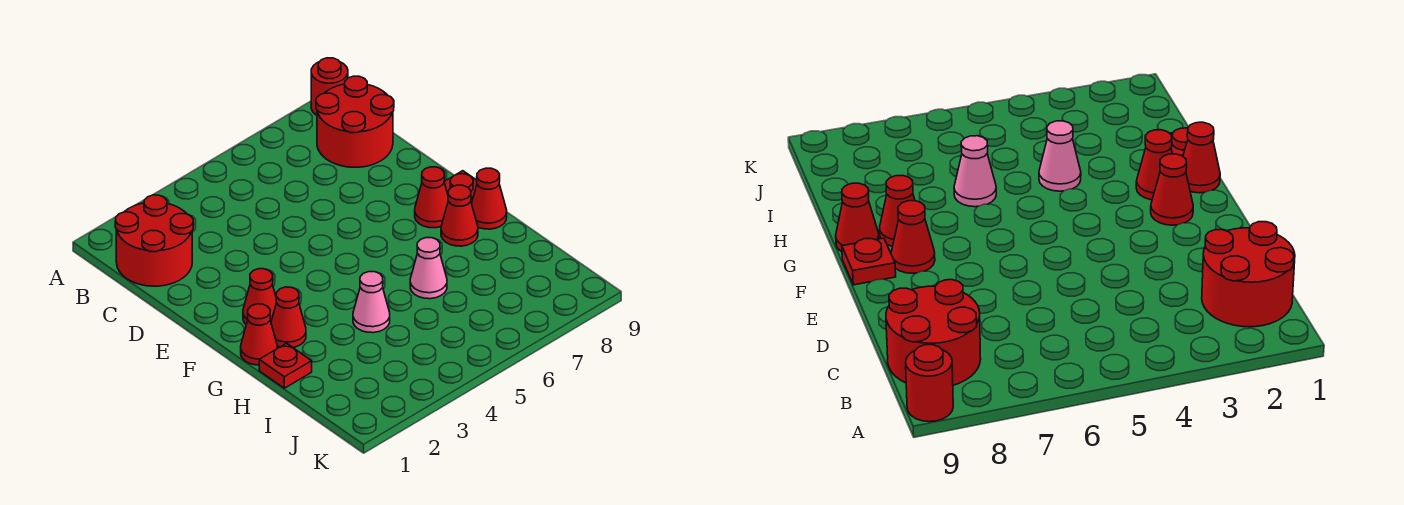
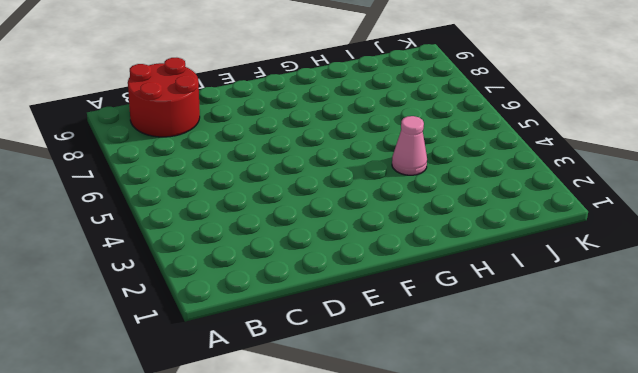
none -> red round brick A9 level 1
none -> red round brick B1:C2 level 1
none -> red cone F2 level 1

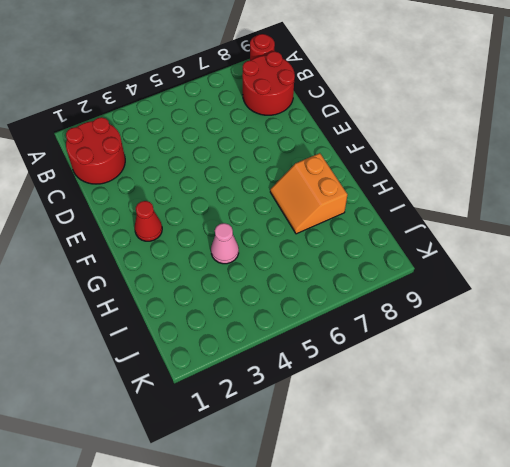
orange slope G7:H8 level 1 top 8 -> red cone G8 level 1
none -> red cone F8 level 1
none -> red plate F9 level 1
none -> red cone G1 level 1

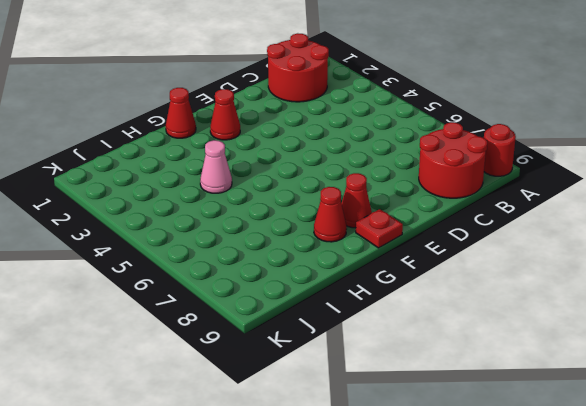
none -> red cone G2 level 1
none -> red cone G9 level 1
none -> red plate H1 level 1

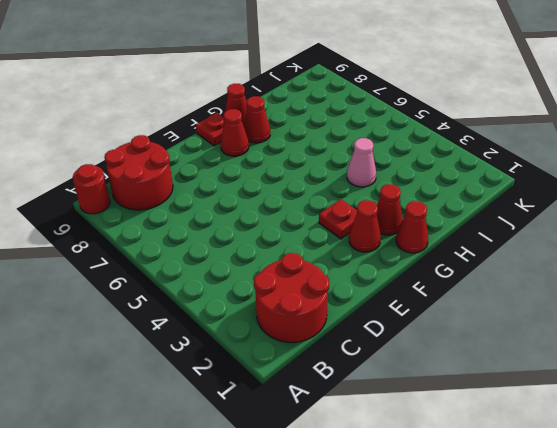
red plate F3 level 1 -> red plate H1 level 1
none -> pink cone H6 level 1

